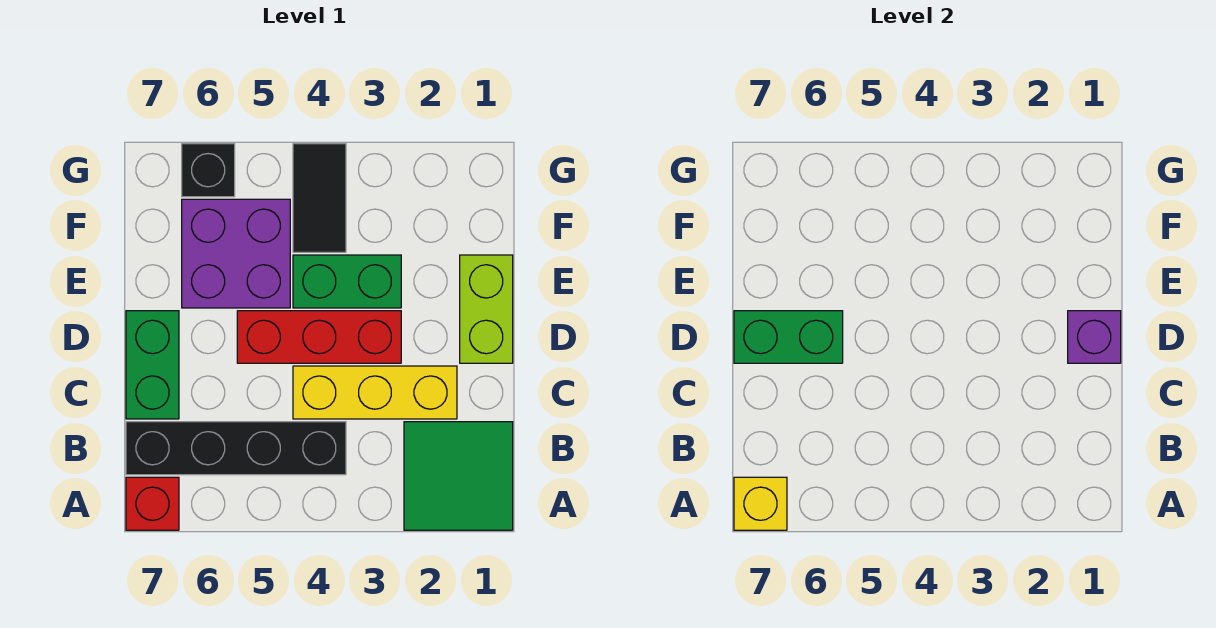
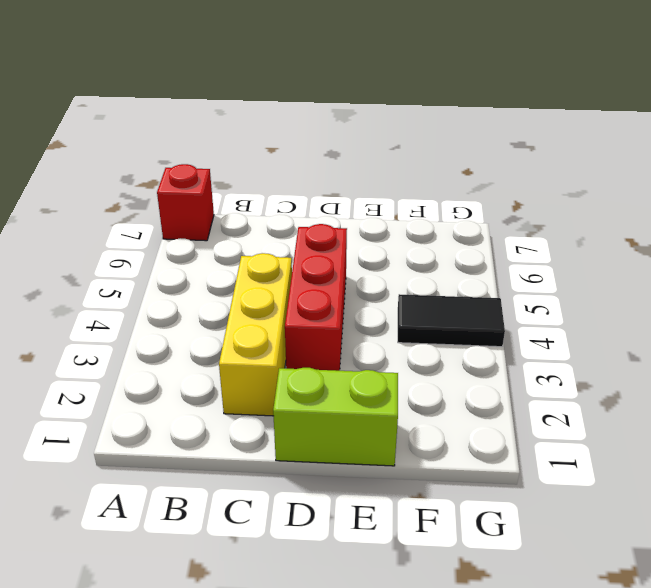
none -> green tile A1:B2 level 1
none -> black brick B4:B7 level 1
none -> green brick C7:D7 level 1

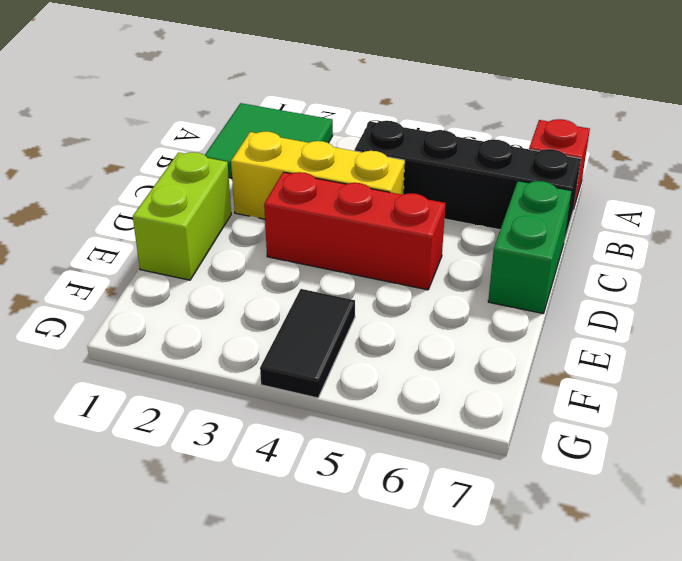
none -> green brick E3:E4 level 1
none -> purple brick E5:F6 level 1
none -> black brick G6 level 1

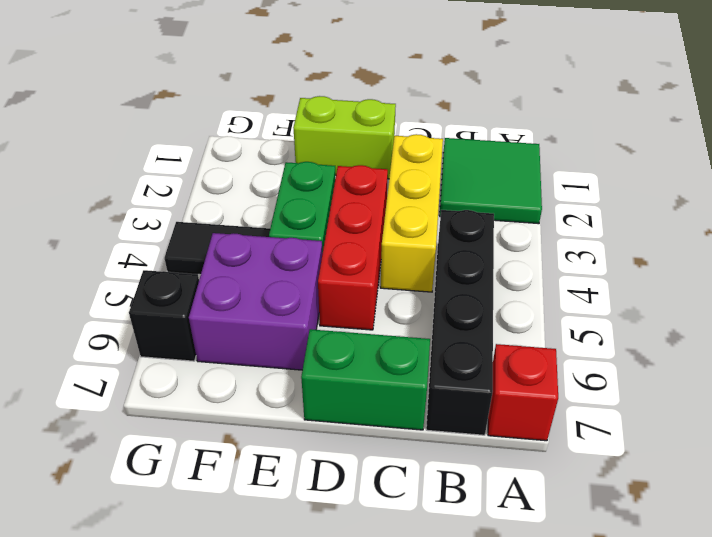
none -> yellow brick A7 level 2
none -> purple brick D1 level 2
none -> green brick D6:D7 level 2

